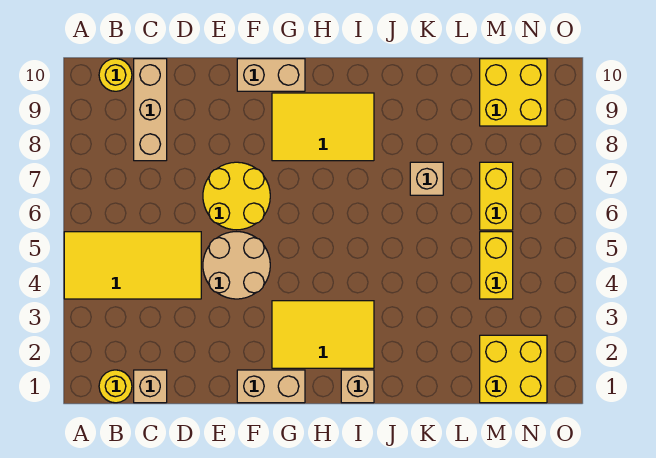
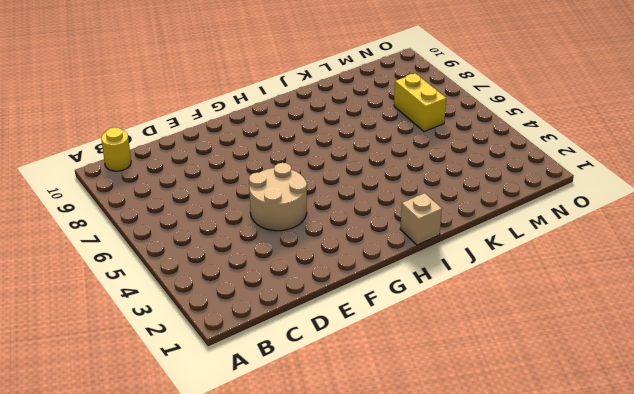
none -> yellow tile A4:D5 level 1
none -> yellow round brick B1 level 1
none -> tan brick C1 level 1

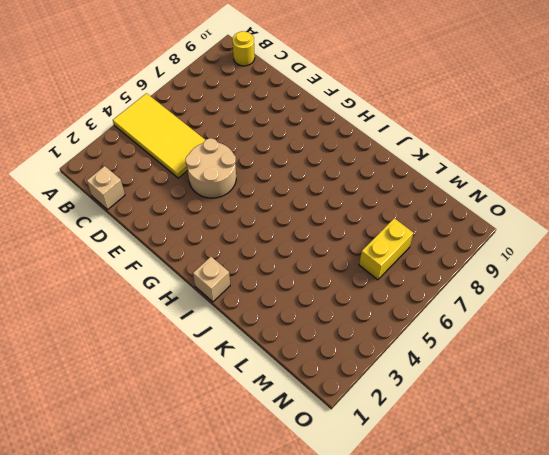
none -> yellow round brick B1 level 1
none -> tan brick C8:C10 level 1
none -> yellow round brick E6:F7 level 1

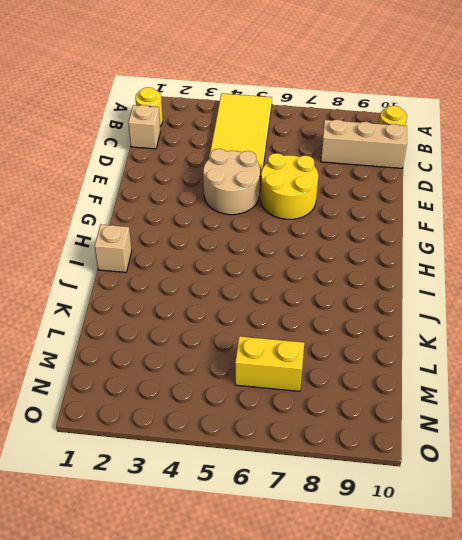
none -> tan brick F1:G1 level 1
none -> tan brick F10:G10 level 1
none -> yellow tile G2:I3 level 1

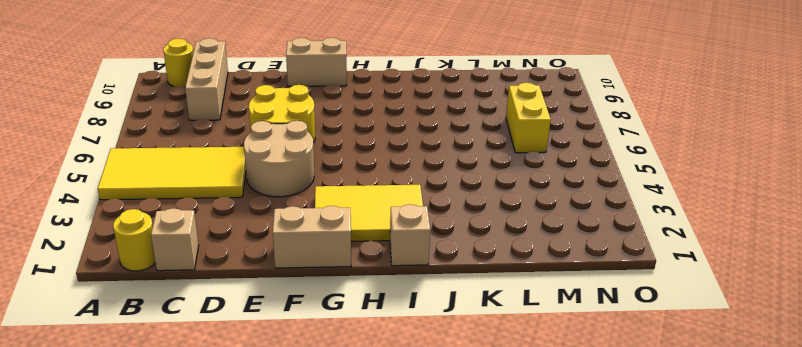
none -> yellow tile G8:I9 level 1
none -> tan brick K7 level 1
none -> yellow brick M1:N2 level 1

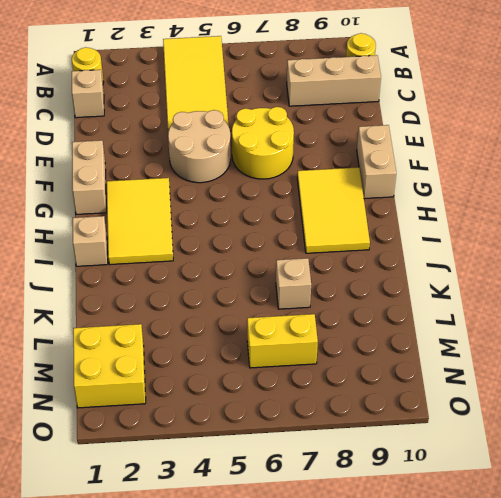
none -> yellow brick M4:M5 level 1
none -> yellow brick M9:N10 level 1

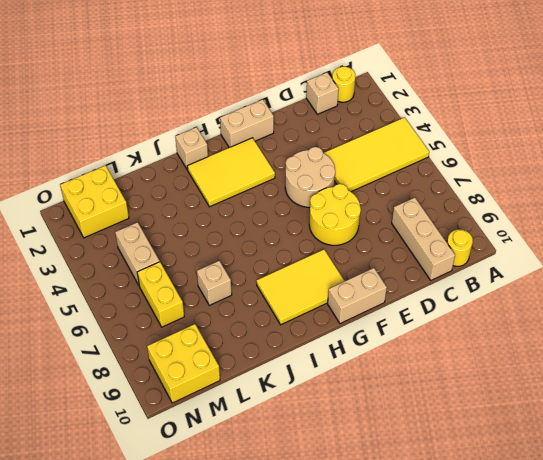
tan brick M4:M5 level 1 -> yellow brick M4:M5 level 1

